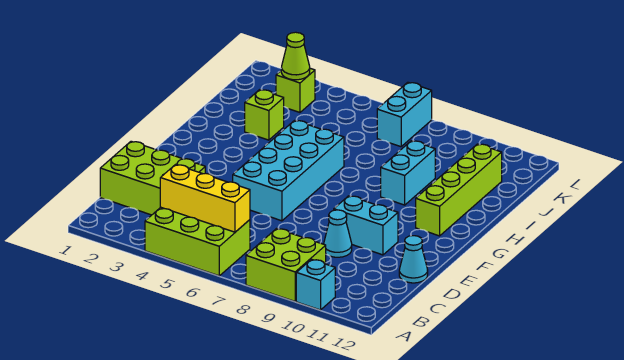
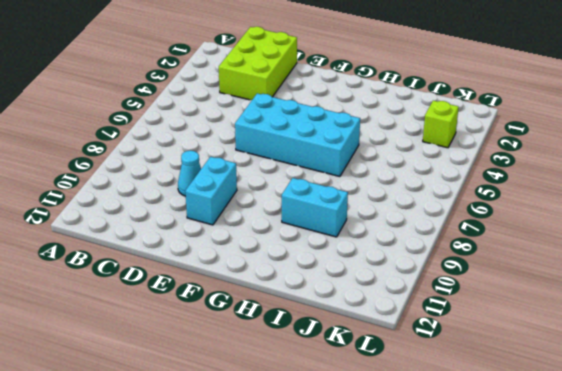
none -> lime brick A4:B6 level 1
none -> lime brick A8:B9 level 1
none -> cyan brick A10 level 1

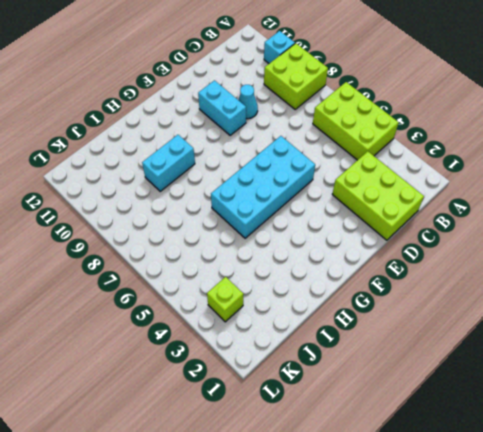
none -> cyan cone D12 level 1
none -> lime brick G11:J11 level 1
none -> lime brick I3 level 1

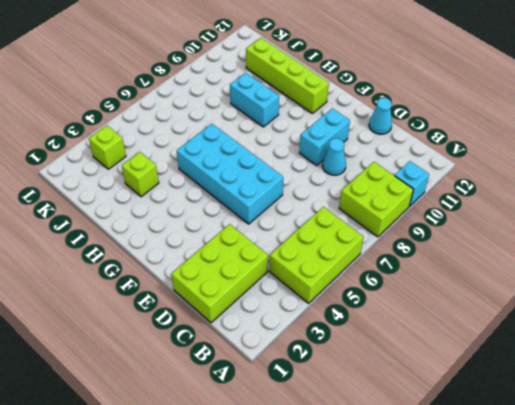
none -> cyan brick K7:L7 level 1
none -> yellow brick B4:B6 level 2
none -> lime cone K3 level 2

